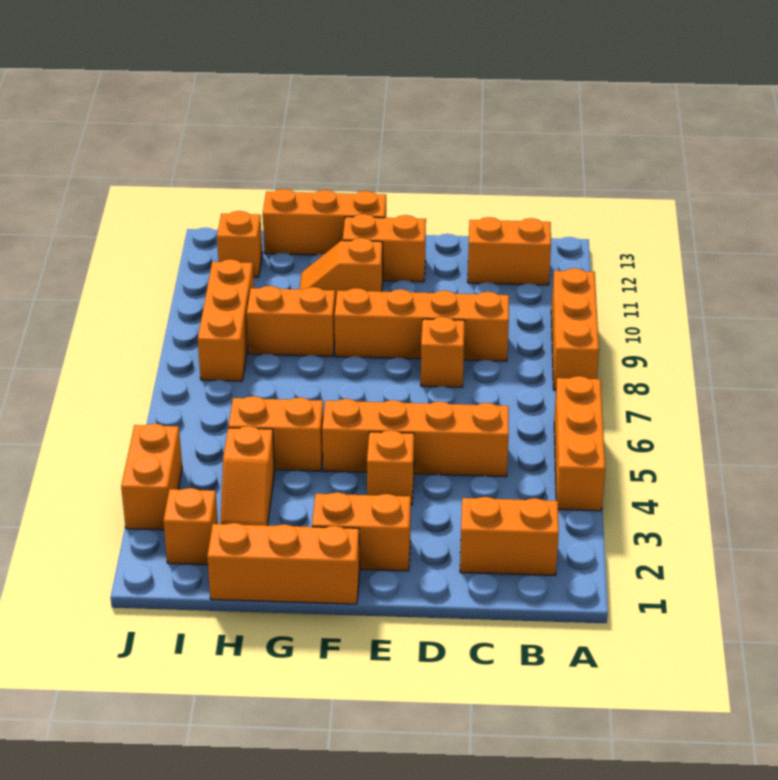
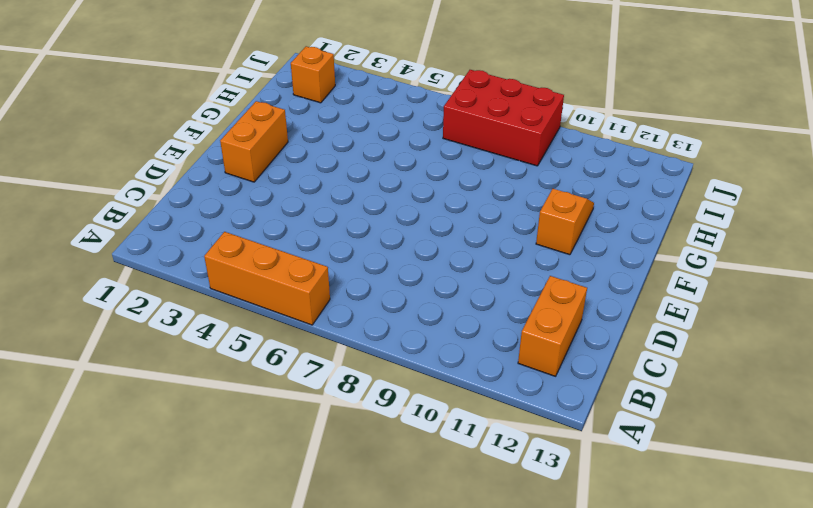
red brick I7:J9 level 1 -> orange brick I8:I10 level 1
none -> orange brick A8:A10 level 1
none -> orange brick B2:C2 level 1
none -> orange brick C5:F5 level 1

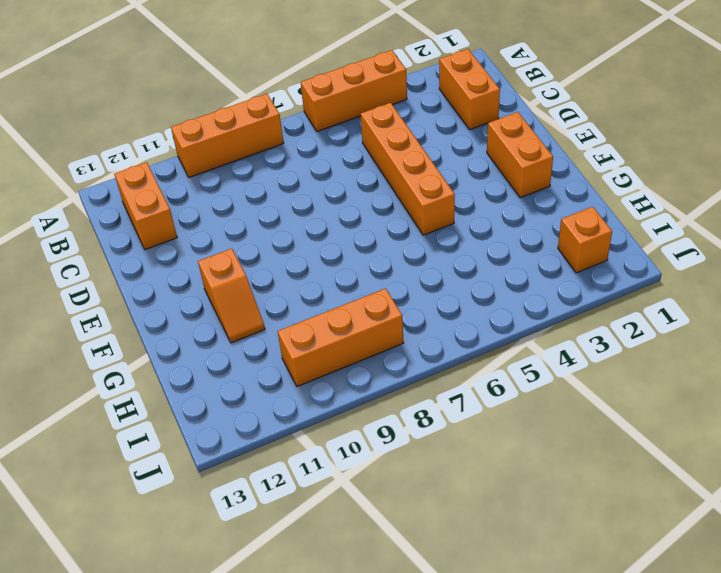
none -> orange brick C9:F9 level 1
none -> orange brick D8 level 1
none -> orange brick E4 level 1

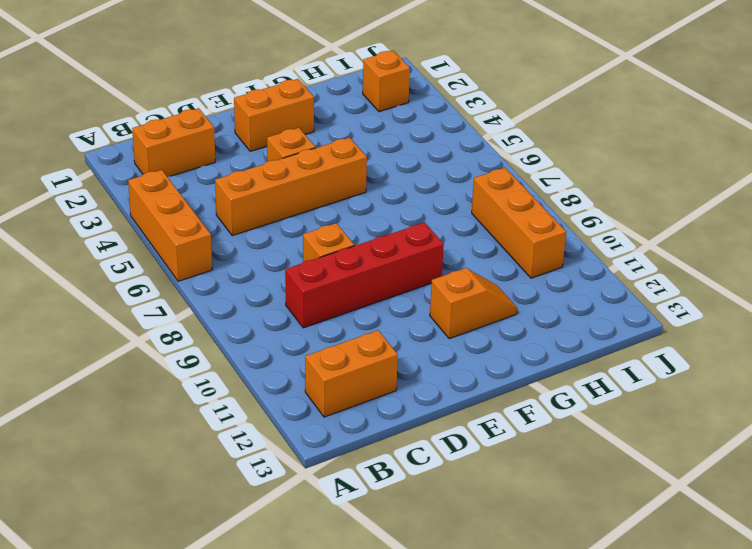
red brick C9:F9 level 1 -> orange brick C9:F9 level 1
none -> orange brick A8:A10 level 1
none -> orange brick E12:F12 level 1
none -> orange brick F1:H1 level 1

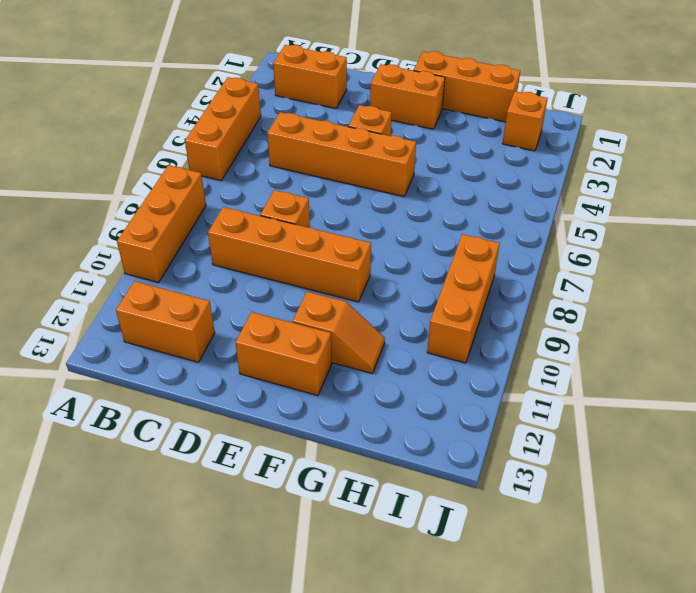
none -> orange brick F13:H13 level 1
none -> orange brick G5:H5 level 1
none -> orange brick G9:H9 level 1

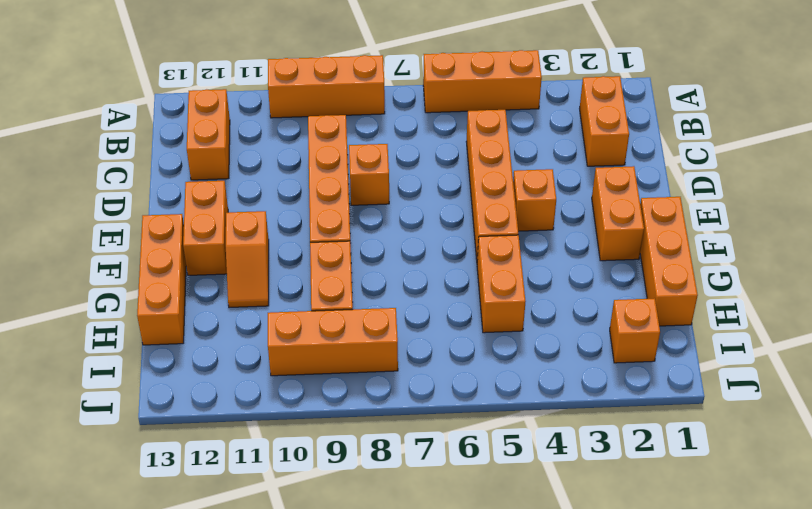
none -> orange slope H3:H4 level 1 top 4
none -> orange brick I12 level 1
none -> orange brick J3:J4 level 1

